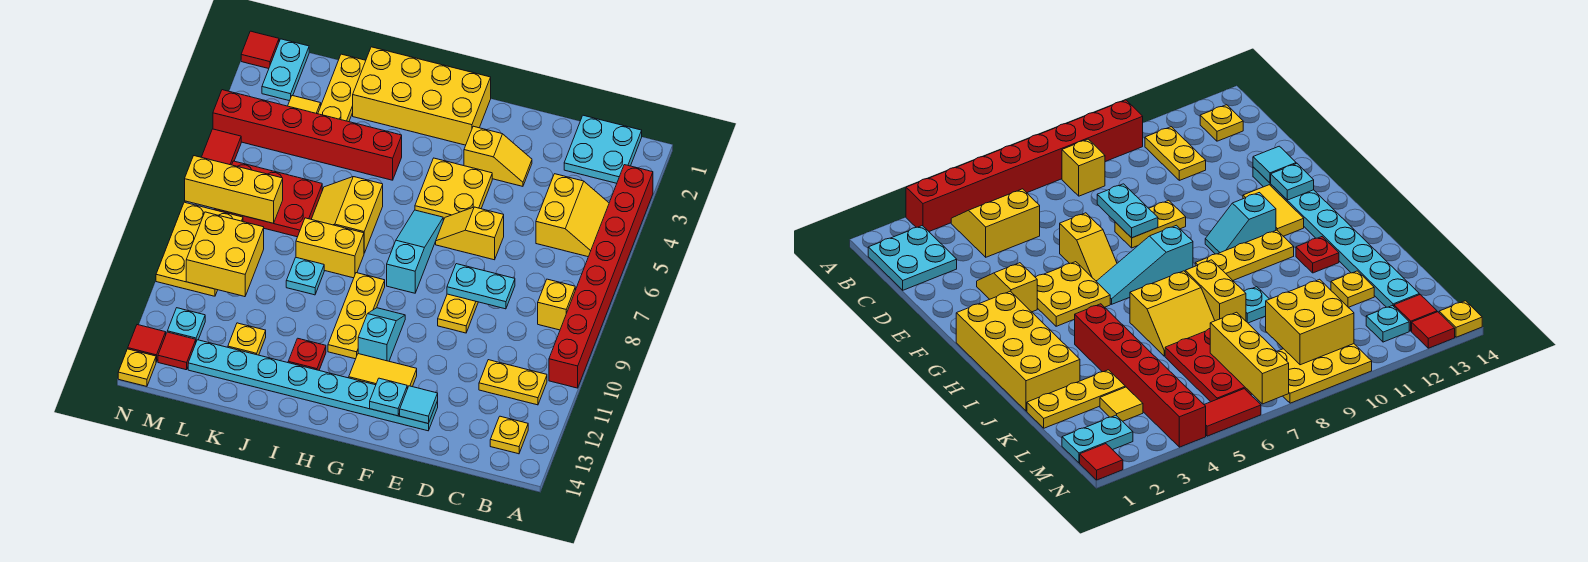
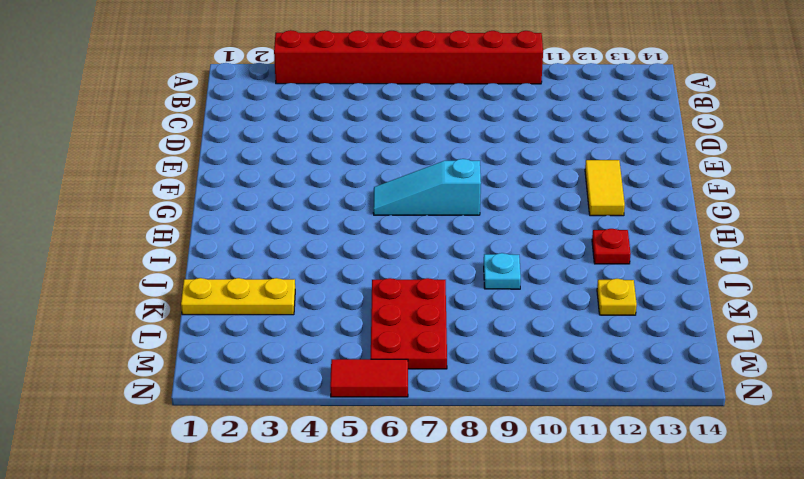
none -> cyan plate B1:C2 level 1
none -> yellow slope B4:C5 level 1 top C
none -> yellow brick B8 level 1
none -> yellow plate B11:C11 level 1

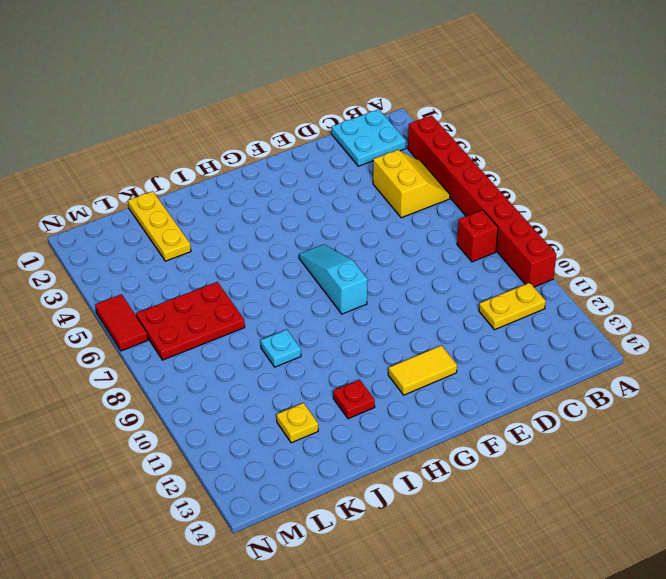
red brick B8 level 1 -> yellow brick B8 level 1
none -> yellow plate B13 level 1
none -> yellow slope E3:F3 level 1 top F
none -> yellow slope E6:F6 level 1 top E
none -> yellow plate E8:E9 level 1

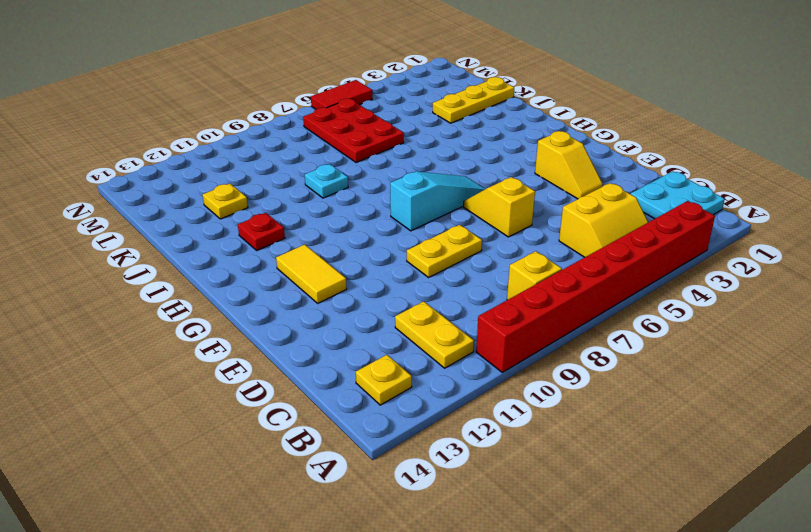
none -> cyan plate E13:L13 level 1
none -> yellow plate F4:G5 level 1
none -> yellow brick G1:J2 level 1
none -> cyan slope G10:G11 level 1 top 11

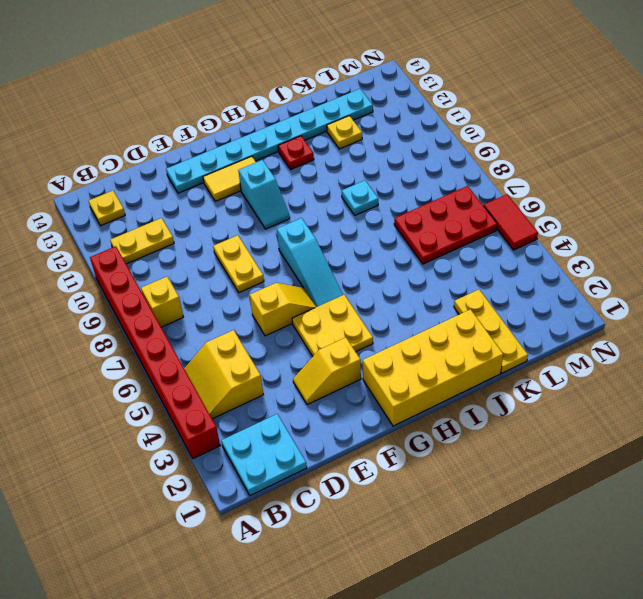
none -> yellow plate H9:H11 level 1
none -> red brick I4:N4 level 1
none -> yellow slope I6:J7 level 1 top I
none -> yellow brick I8:J8 level 1

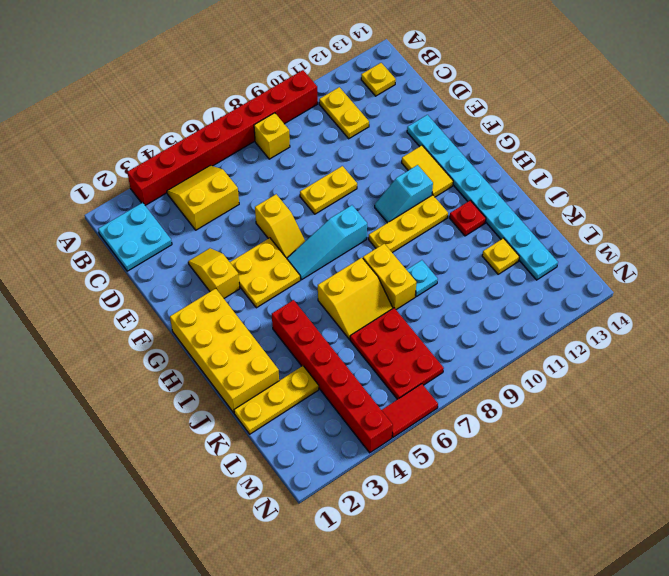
none -> yellow tile L3 level 1
none -> cyan plate M1:M2 level 1
none -> yellow plate M8:N10 level 1
none -> cyan plate M12 level 1

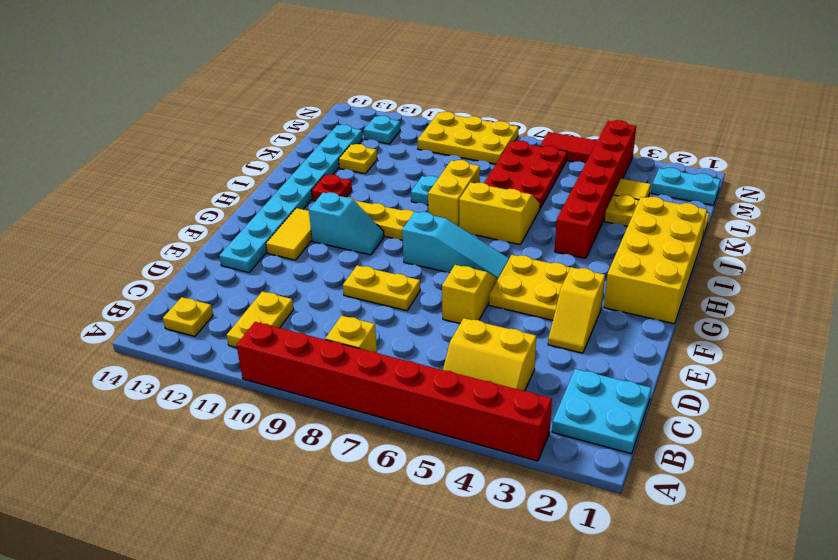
none -> red tile M13 level 1
none -> red tile N1 level 1
none -> red tile N13 level 1
none -> yellow plate N14 level 1

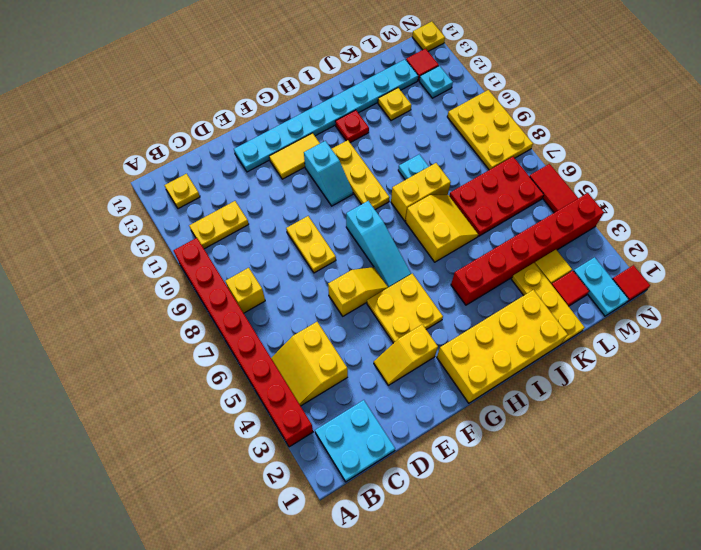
red tile L2 level 1 -> red tile N13 level 1
none -> cyan plate D8:E8 level 2
none -> cyan tile E13 level 2
none -> cyan plate F13 level 2
none -> yellow brick L7:N7 level 2

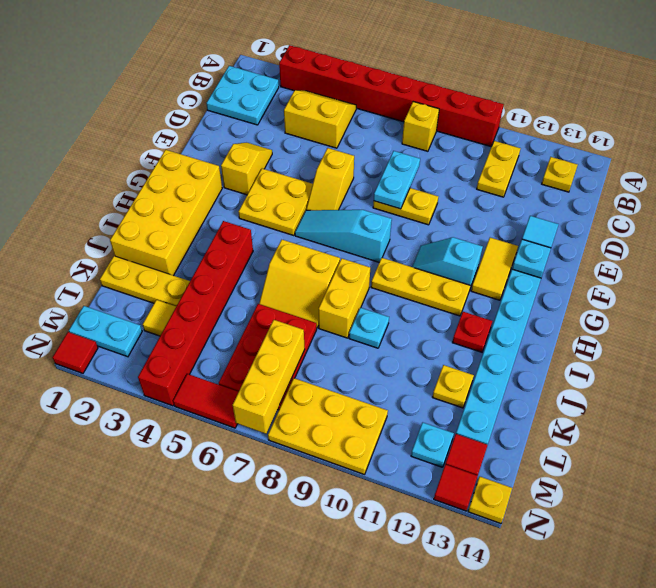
none -> yellow brick L9:M10 level 2

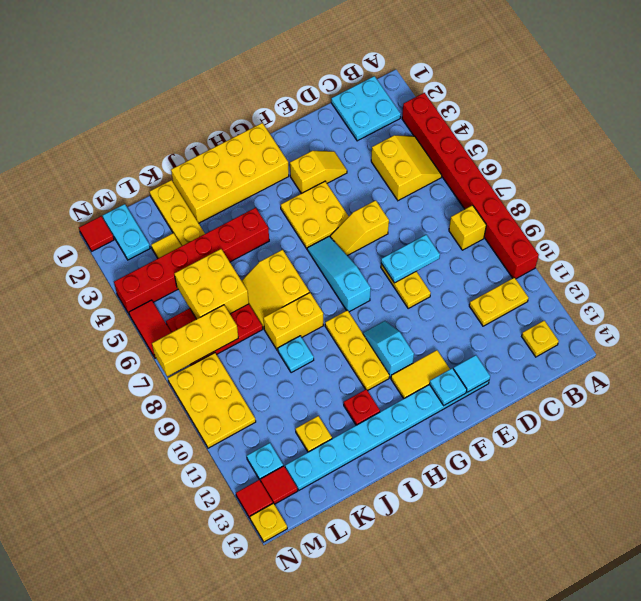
yellow brick K5:L6 level 2 -> yellow brick L9:M10 level 2

